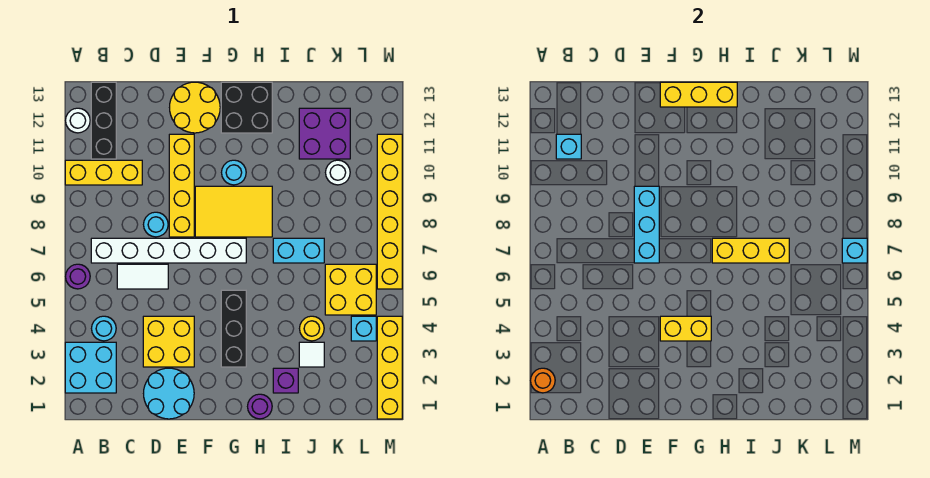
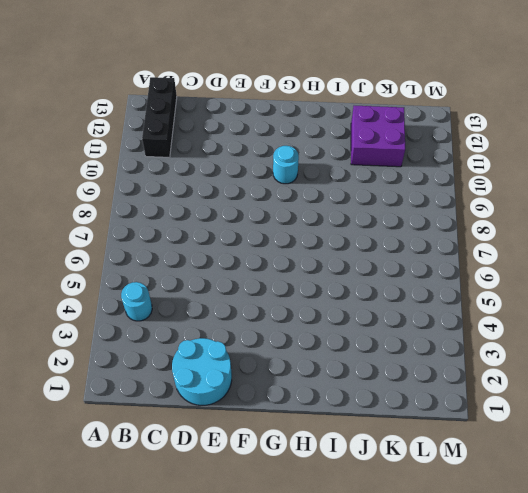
none -> cyan brick A2:B3 level 1
none -> purple round brick A6 level 1
none -> yellow brick A10:C10 level 1
none -> white round brick A12 level 1

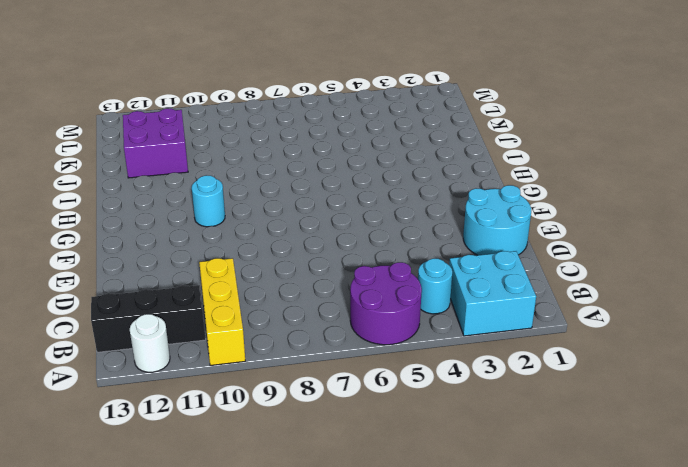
purple round brick A5:B6 level 1 -> purple round brick A6 level 1
none -> white brick B7:G7 level 1
none -> white tile C6:D6 level 1
none -> yellow brick D3:E4 level 1
none -> cyan round brick D8 level 1

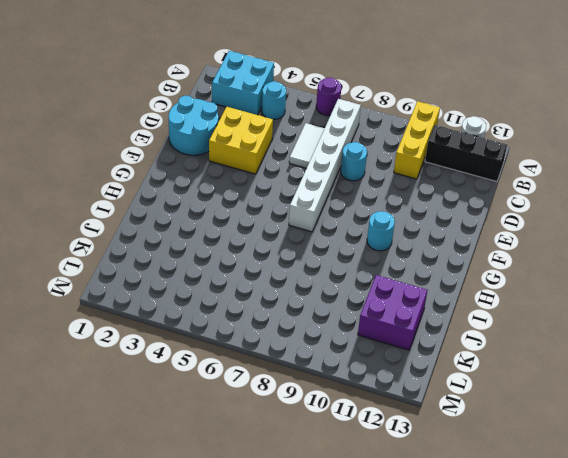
none -> yellow brick E8:E11 level 1
none -> yellow round brick E12:F13 level 1
none -> yellow tile F8:H9 level 1
none -> black brick G3:G5 level 1

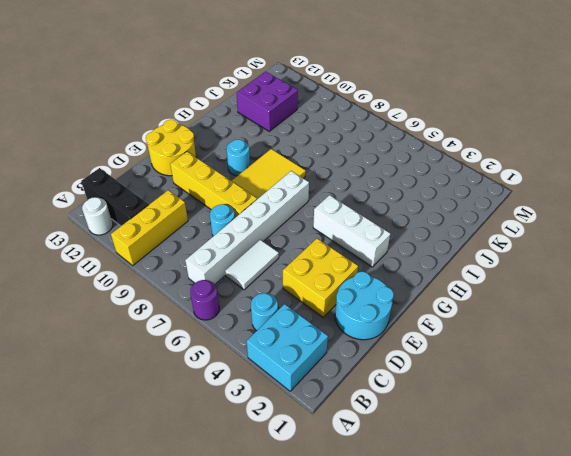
white brick G3:G5 level 1 -> black brick G3:G5 level 1
none -> black brick G12:H13 level 1
none -> purple round brick H1 level 1
none -> purple brick I2 level 1
none -> cyan brick I7:J7 level 1

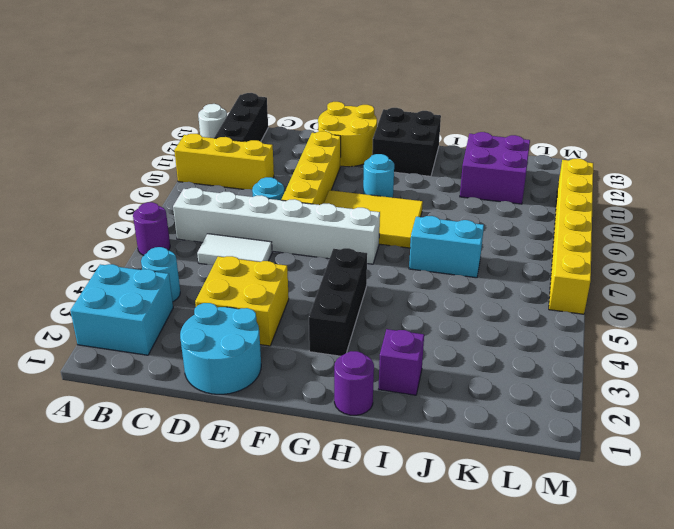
none -> white tile J3 level 1
none -> yellow round brick J4 level 1
none -> yellow brick K5:L6 level 1
none -> white round brick K10 level 1

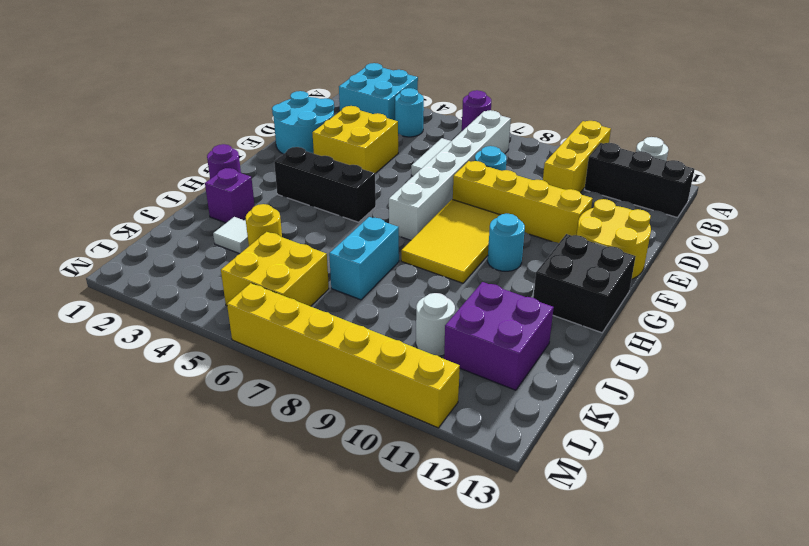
none -> cyan brick L4 level 1
none -> yellow brick M1:M4 level 1
none -> orange round brick A2 level 2
none -> cyan brick B11 level 2

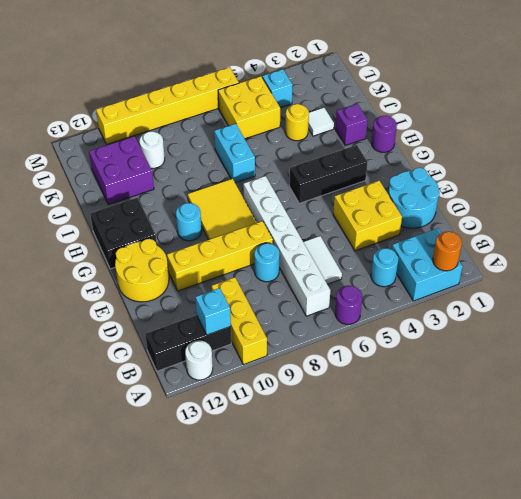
none -> yellow brick M1:M4 level 1
none -> cyan brick E7:E9 level 2
none -> yellow brick F4:G4 level 2
none -> yellow brick F13:H13 level 2

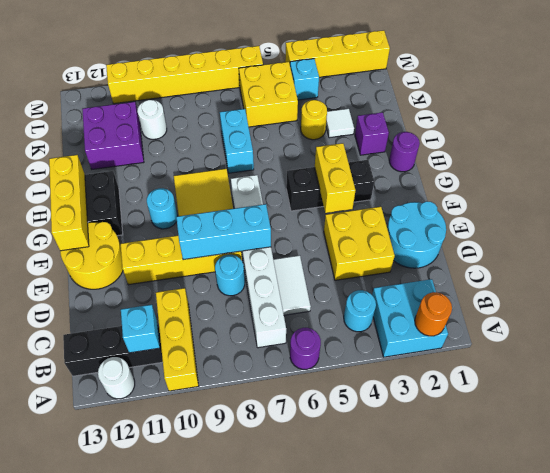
none -> yellow brick H7:J7 level 2
none -> cyan brick M7 level 2

